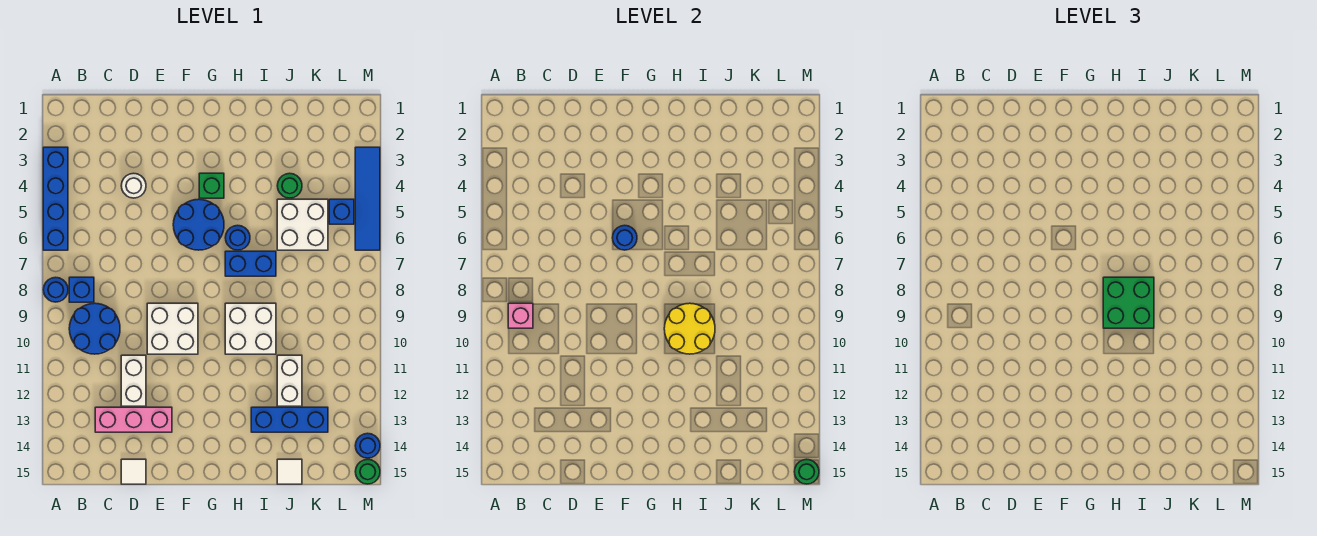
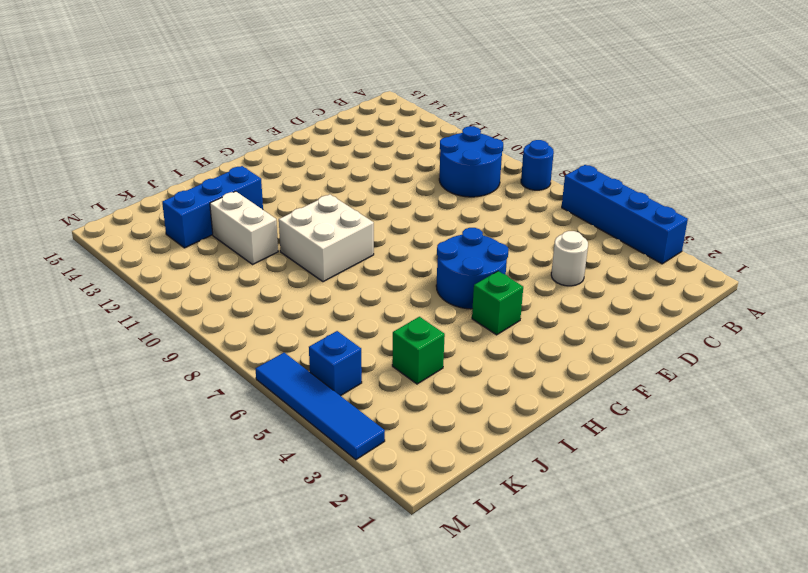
green brick J4 level 1 -> green round brick J4 level 1
none -> blue brick B8 level 1
none -> pink brick C13:E13 level 1
none -> white brick D11:D12 level 1

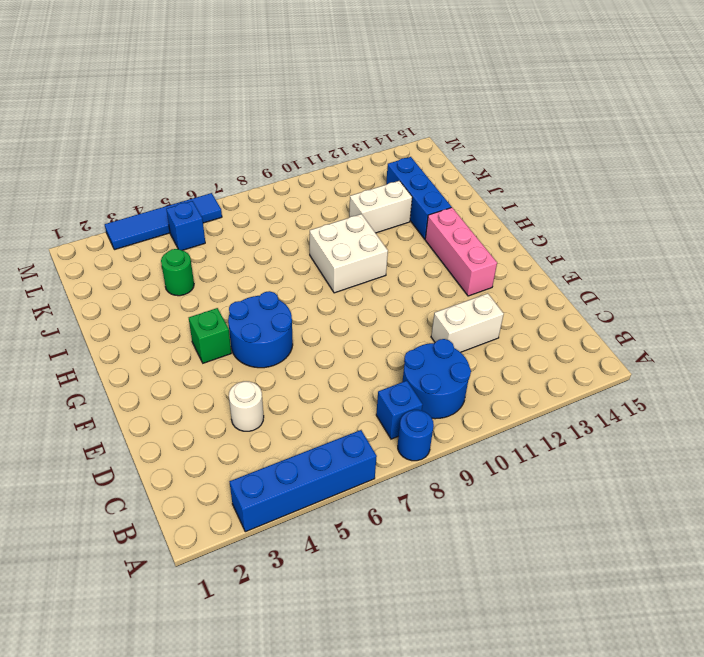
pink brick F13:H13 level 1 -> pink brick C13:E13 level 1
none -> white tile D15 level 1
none -> white brick E9:F10 level 1
none -> blue round brick H6 level 1

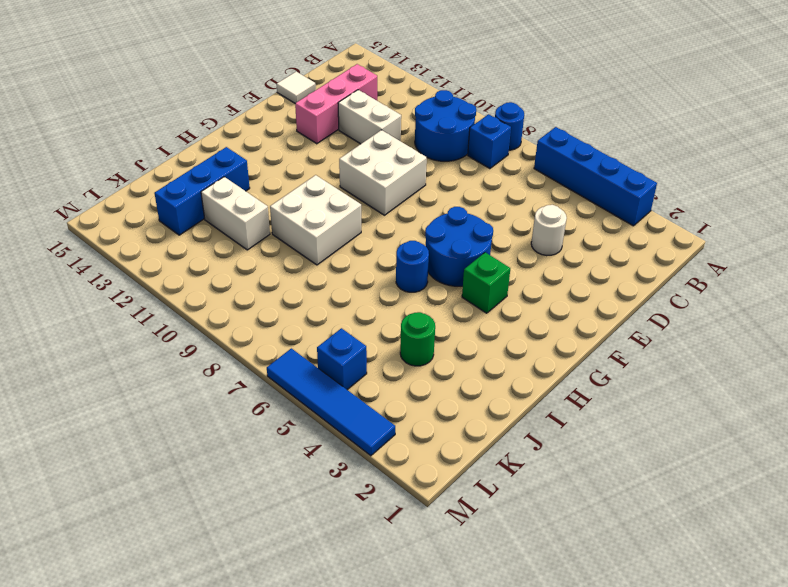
none -> blue brick H7:I7 level 1
none -> white brick J5:K6 level 1
none -> white tile J15 level 1

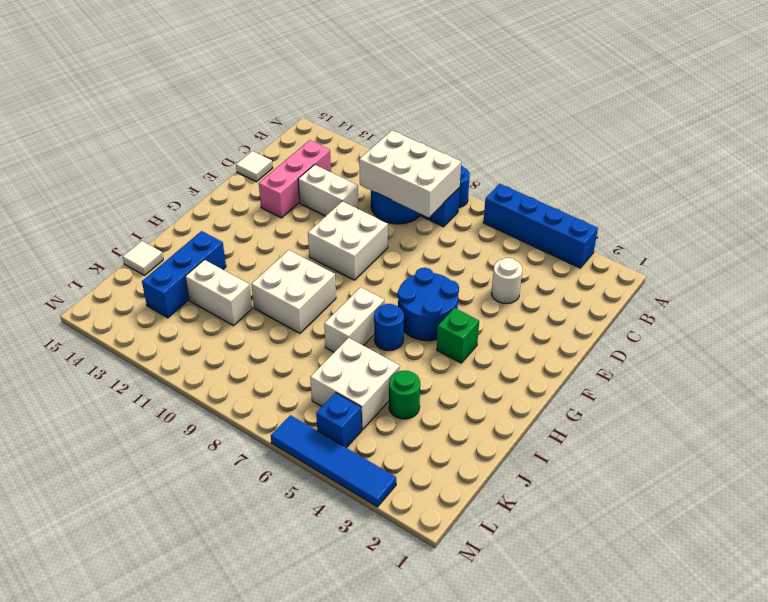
white brick B8:C10 level 2 -> pink brick B9 level 2
white brick H7:I7 level 1 -> blue brick H7:I7 level 1
none -> blue round brick M14 level 1
none -> green round brick M15 level 1
none -> blue round brick F6 level 2

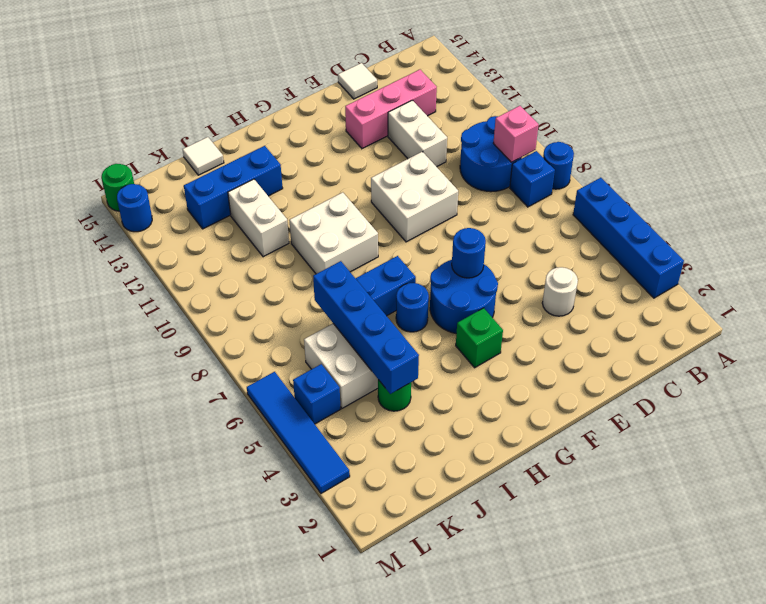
blue brick J4:J7 level 2 -> none
none -> yellow round brick H9:I10 level 2
none -> green round brick M15 level 2
none -> green brick H8:I9 level 3

